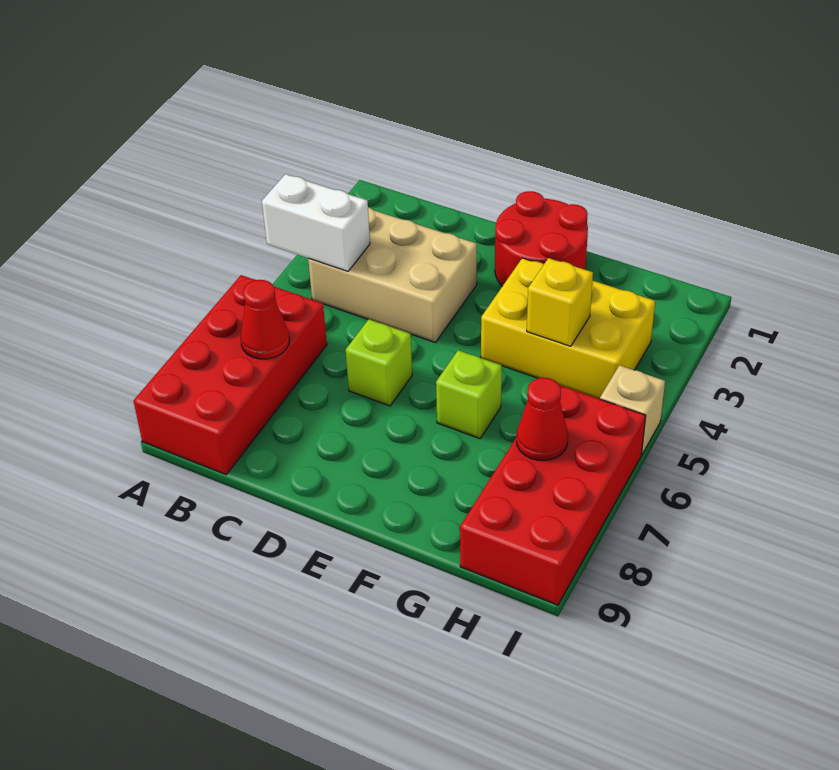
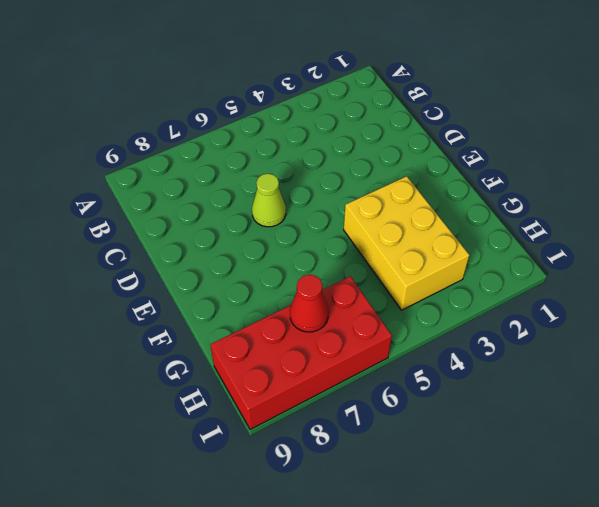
lime cone D6 level 1 -> lime brick D6 level 1
none -> red brick A6:B9 level 1
none -> tan brick B3:D4 level 1
none -> red round brick E1:F2 level 1

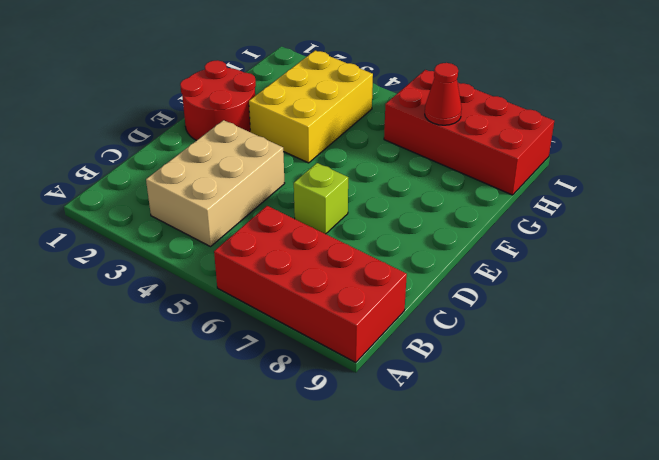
none -> lime brick F6 level 1
none -> tan brick I5 level 1
none -> white brick A4:B4 level 2

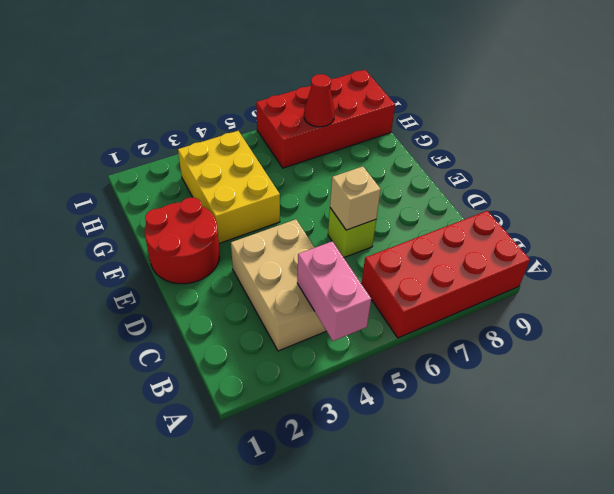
pink brick A4:B4 level 2 -> white brick A4:B4 level 2
tan brick D6 level 2 -> tan brick I5 level 1
none -> lime brick F6 level 1
none -> red cone B7 level 2
none -> yellow brick G4 level 2

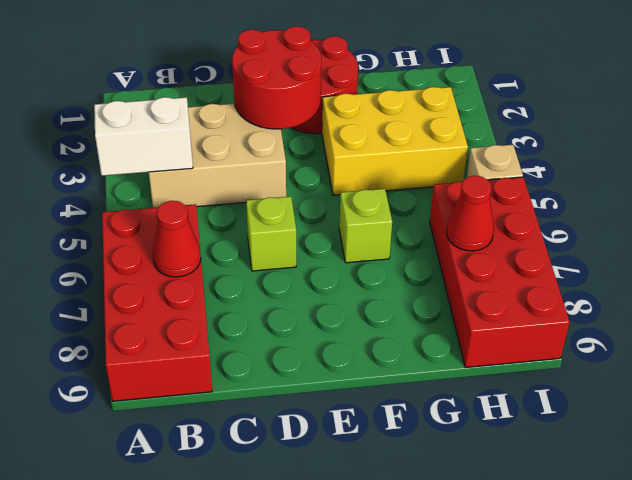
red round brick D2:E3 level 2 -> none
none -> yellow brick G4 level 2

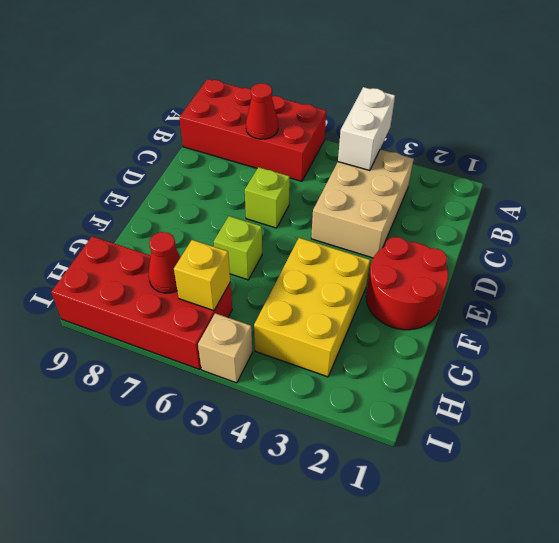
yellow brick H6 level 2 -> yellow brick G4 level 2

